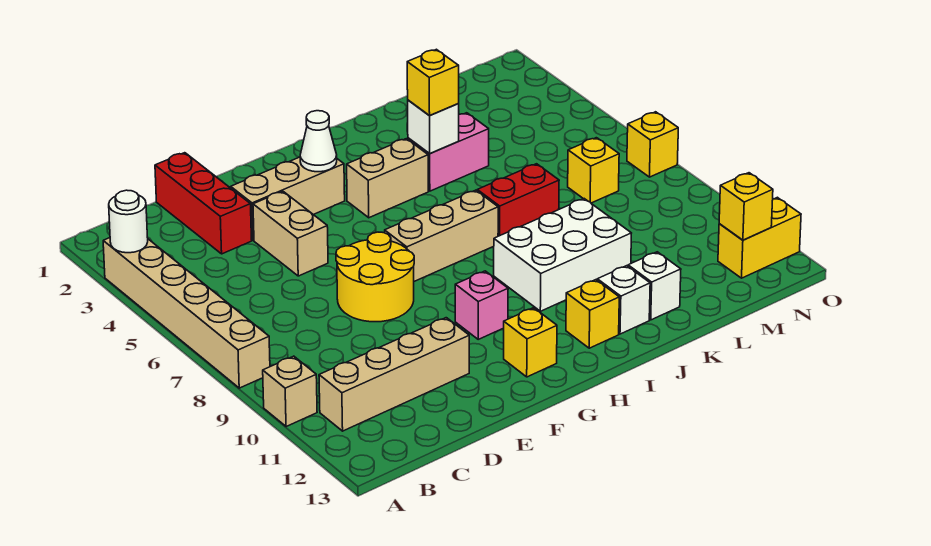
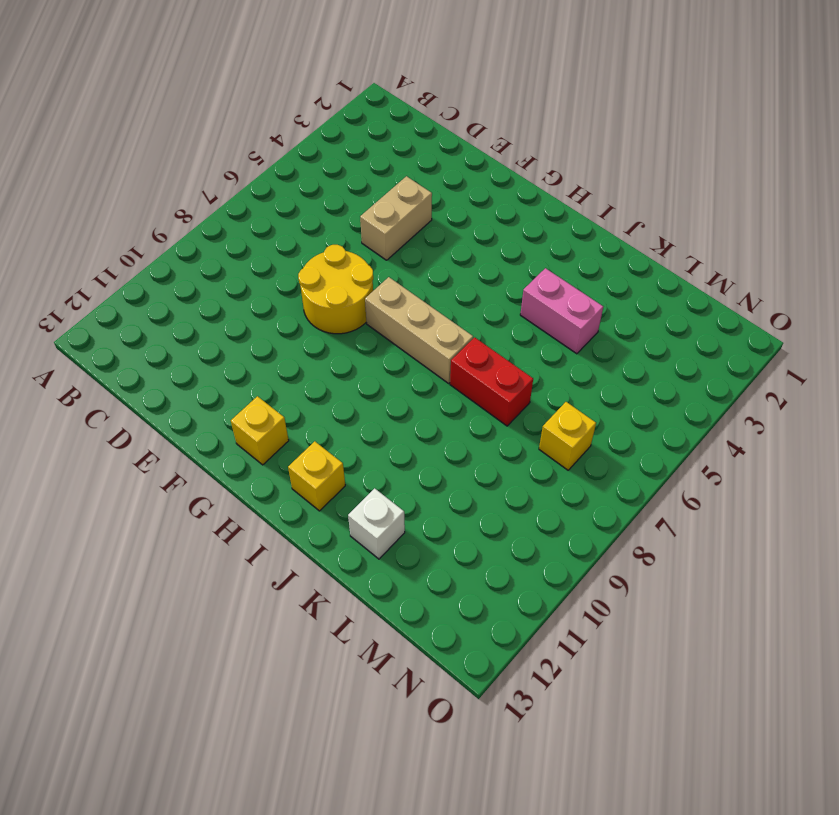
none -> tan brick A3:A8 level 1
none -> tan brick A10 level 1
none -> tan brick B11:E11 level 1

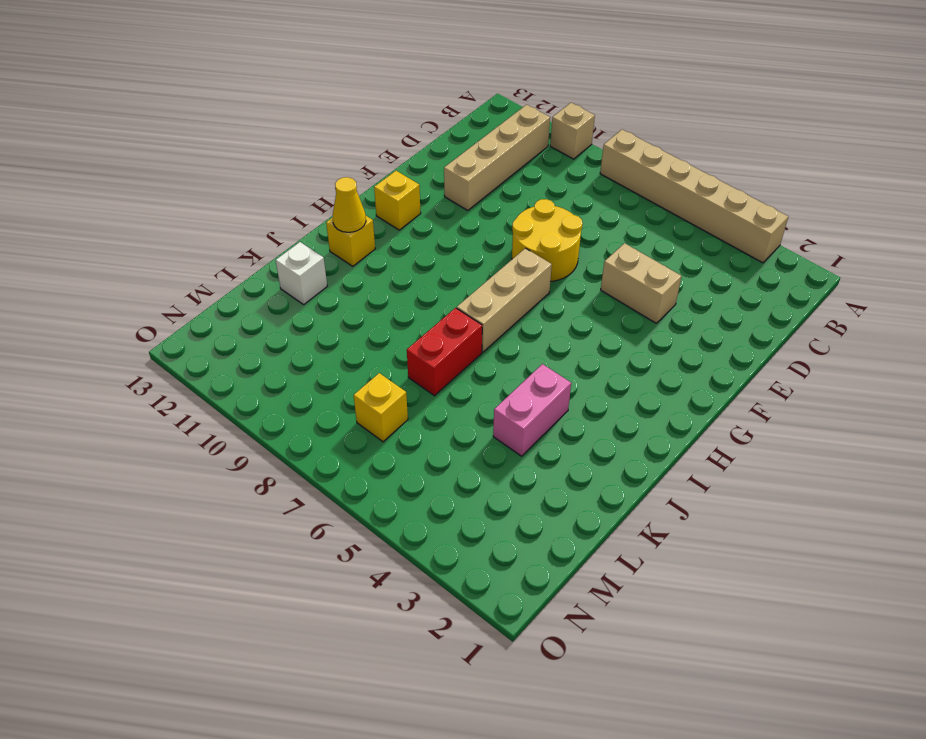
yellow cone I12 level 2 -> none
none -> red brick D1:D3 level 1
none -> tan brick E3:G3 level 1
none -> pink brick G10 level 1

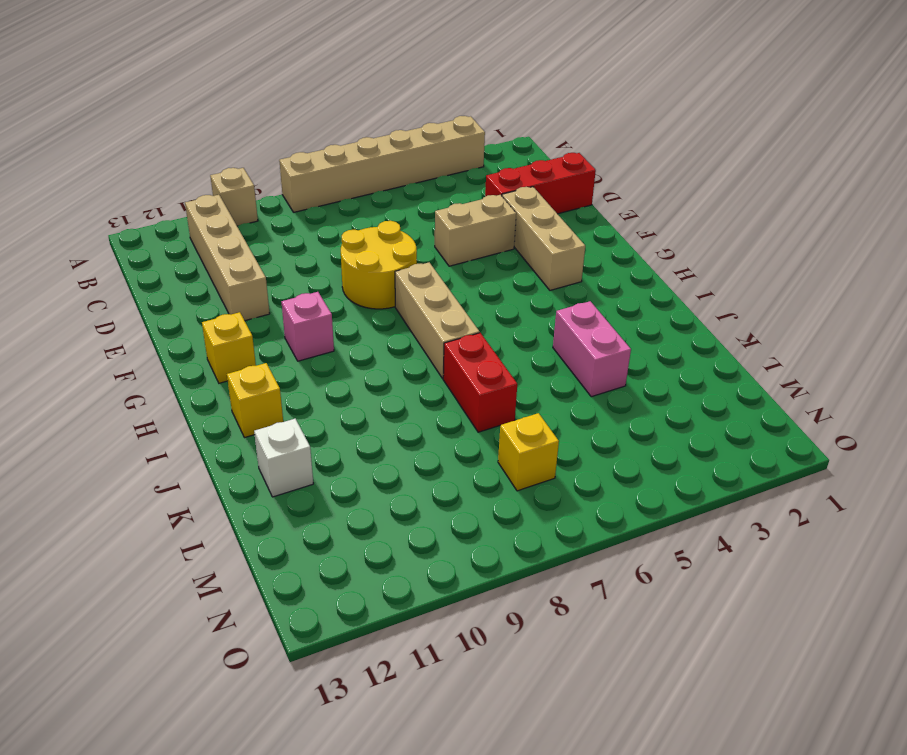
none -> tan brick H4:I4 level 1
none -> white brick I9:K10 level 1
none -> white brick J12 level 1

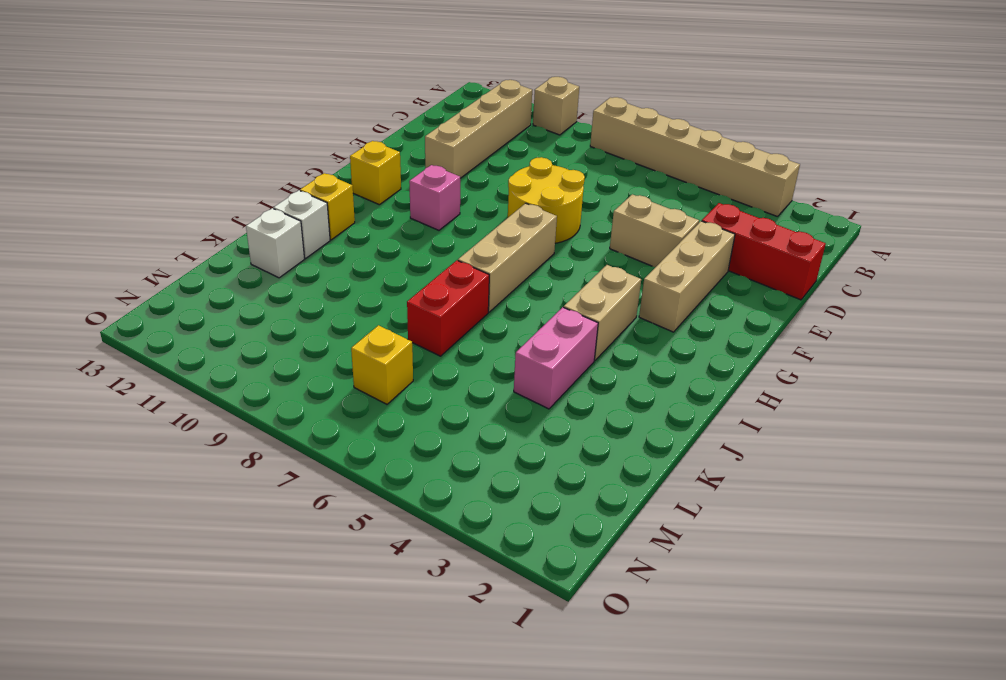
none -> white brick I9:K10 level 1
none -> yellow brick N12:O12 level 1
none -> yellow brick O7 level 1

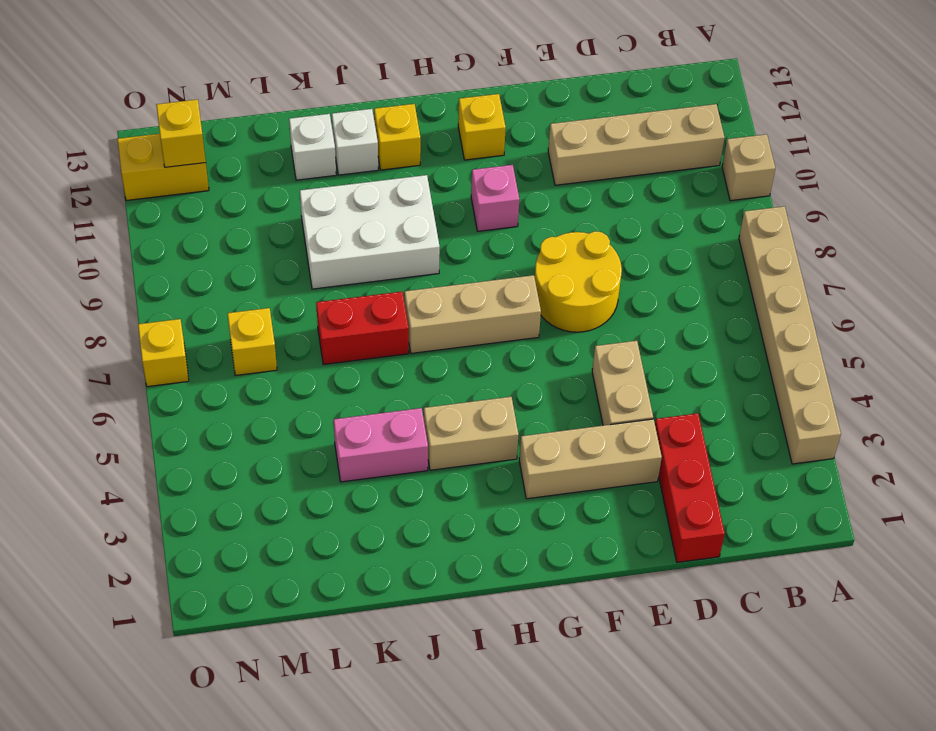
none -> white round brick A3 level 2
none -> white cone G3 level 2
none -> white brick J4 level 2

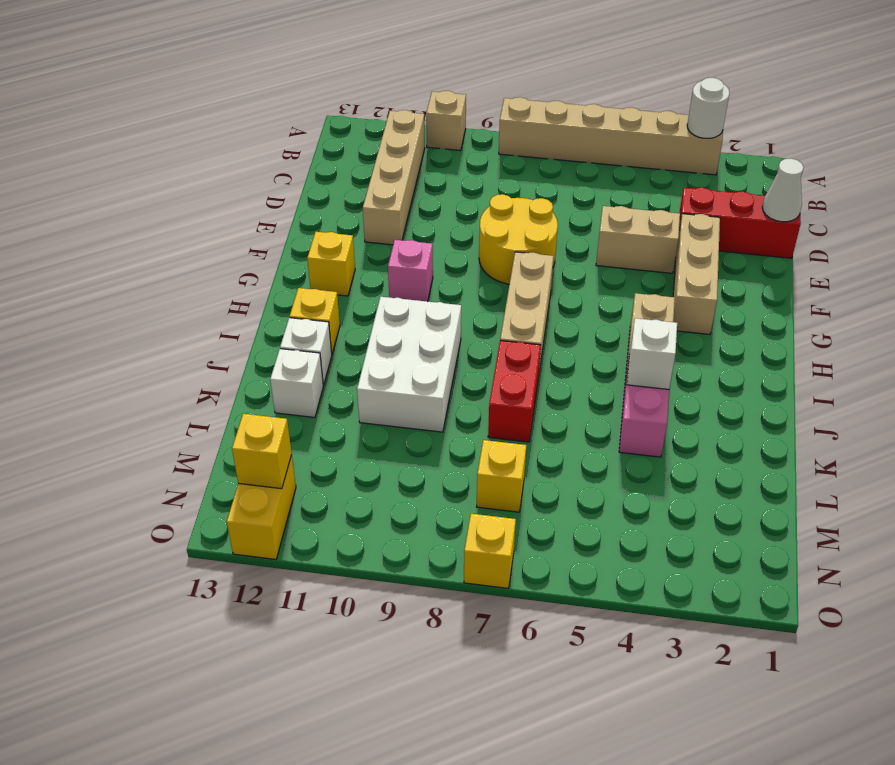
white cone D1 level 2 -> white cone G3 level 2
none -> yellow brick J4 level 3

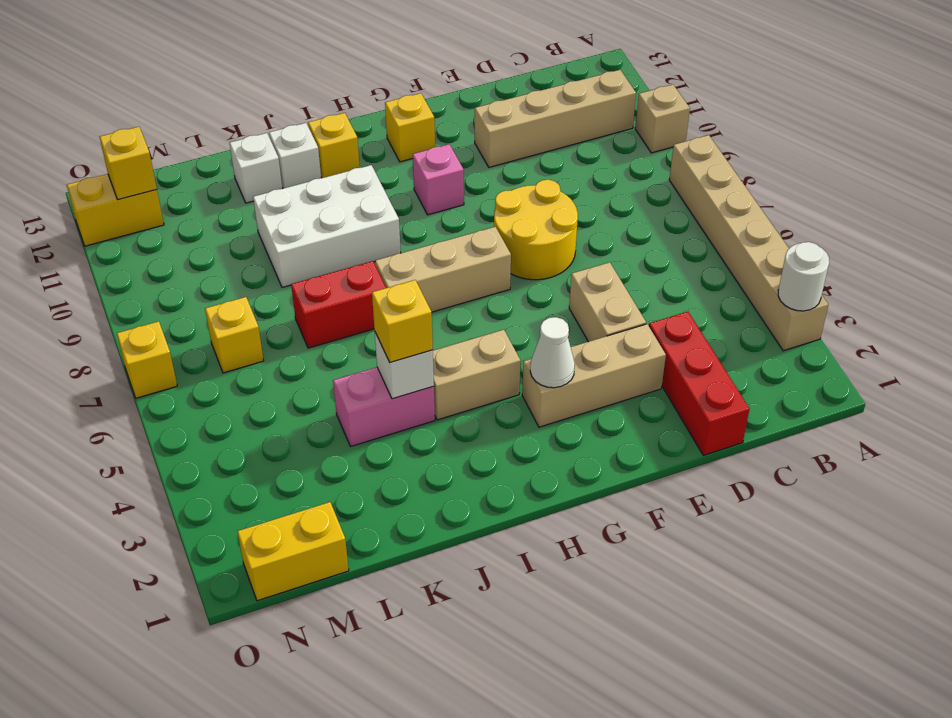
yellow brick M1:N1 level 1 -> none

